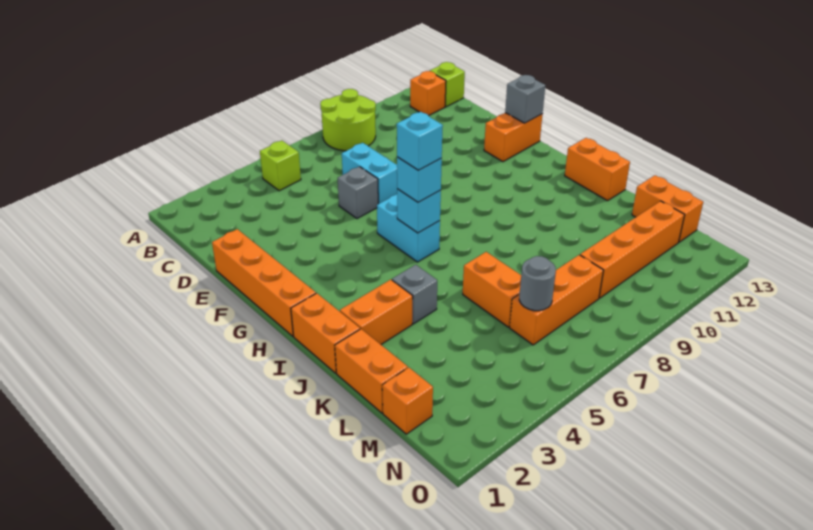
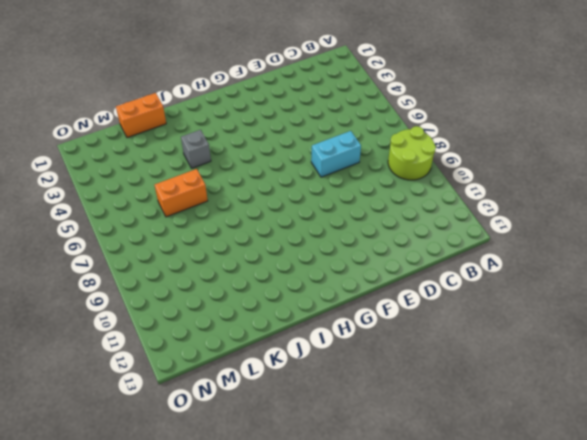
none -> lime brick B5 level 1
none -> orange brick B12 level 1
none -> lime brick B13 level 1

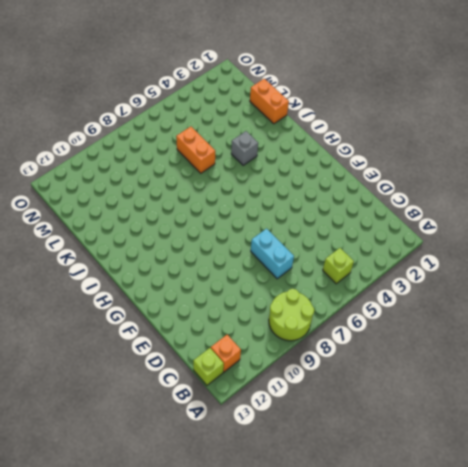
none -> orange brick E1:H1 level 1
none -> grey brick E6 level 1
none -> orange brick F12:F13 level 1

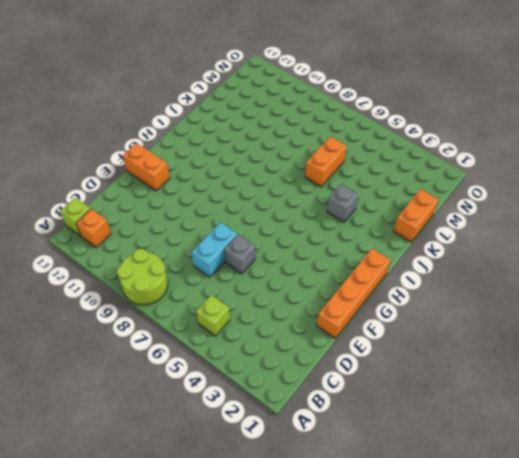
none -> cyan brick G6:H6 level 1
none -> orange brick I1:J1 level 1
none -> orange brick I13:J13 level 1

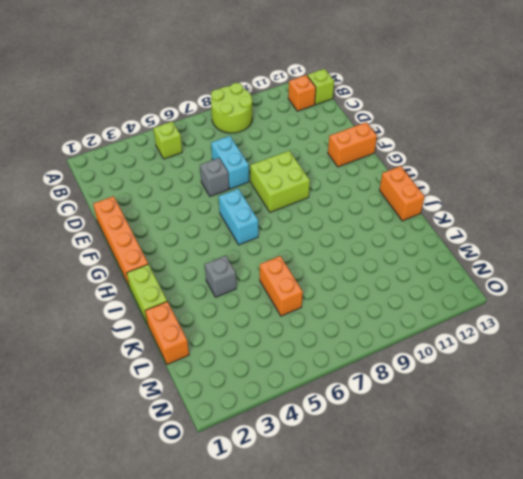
lime brick F8:G9 level 1 -> none
lime brick I1:J1 level 1 -> orange brick I1:J1 level 1
none -> orange brick J2:J3 level 1
none -> orange brick L13:M13 level 1
none -> orange brick M1 level 1

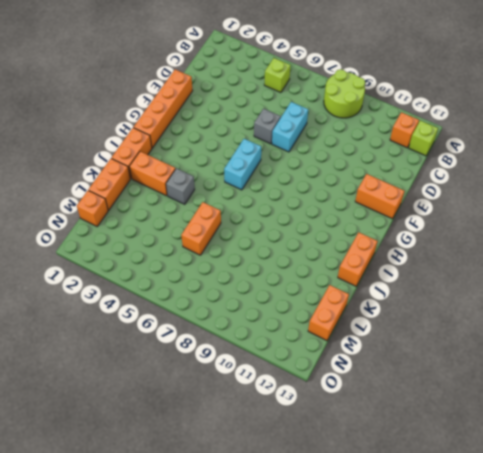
none -> orange brick M6:M8 level 1
none -> orange brick M9:M12 level 1
none -> grey brick F13 level 2

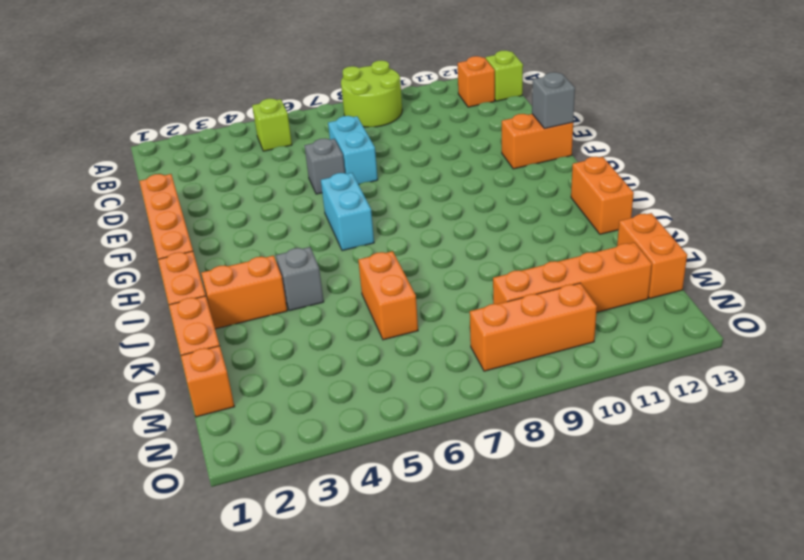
orange brick N8:N10 level 1 -> orange brick M6:M8 level 1
none -> cyan brick H6 level 2
none -> grey round brick M6 level 2
none -> cyan brick H6 level 3

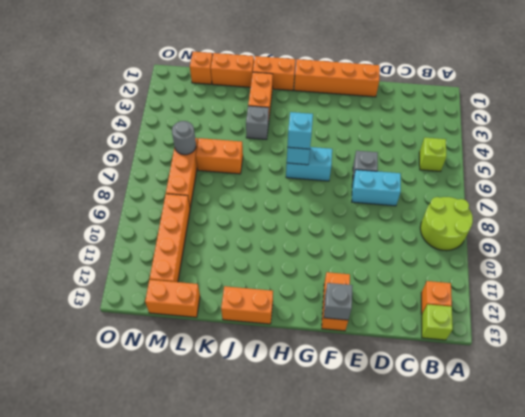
none -> cyan brick H6 level 4

